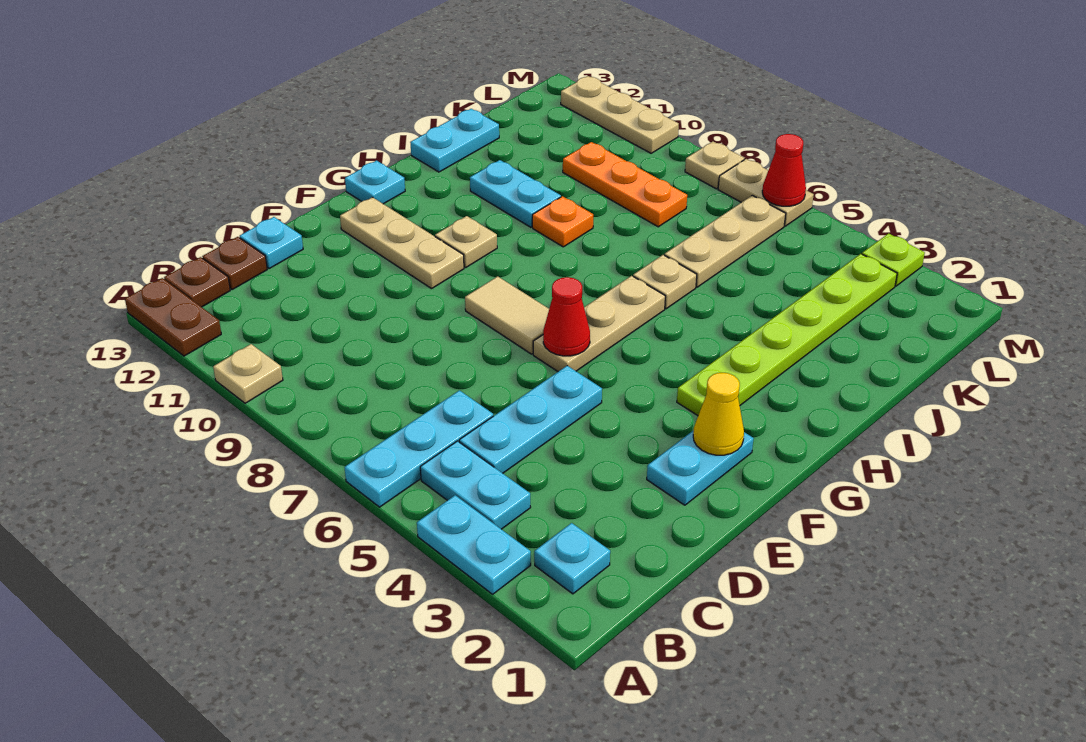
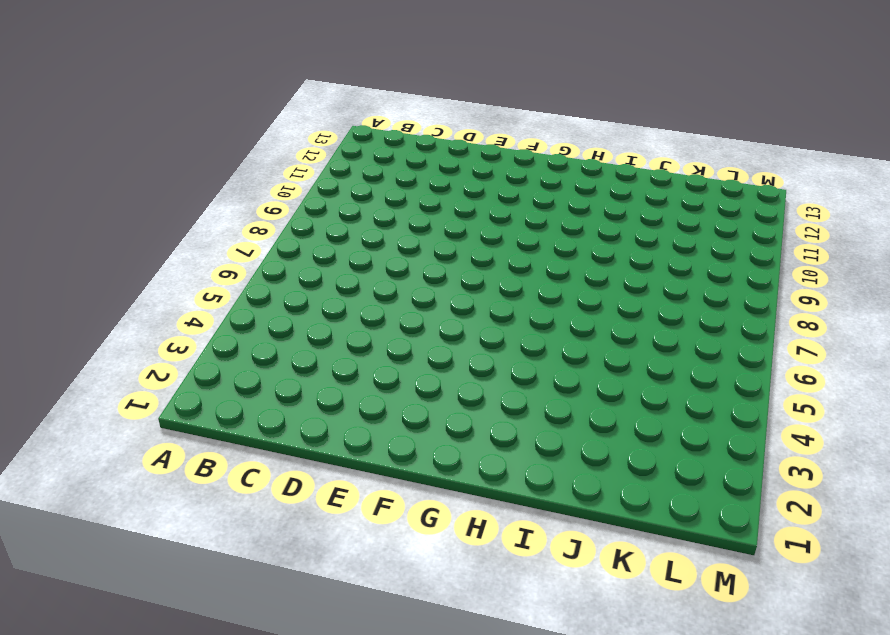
none -> cyan plate A3:A4 level 1
none -> cyan plate A6:C6 level 1
none -> tan plate A10 level 1
none -> brown plate A12:A13 level 1

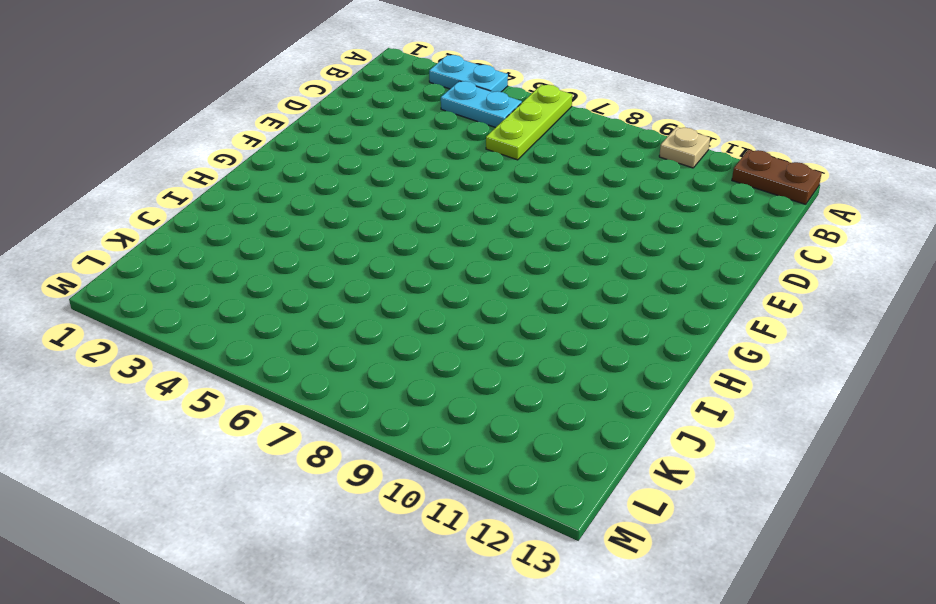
lime plate A6:C6 level 1 -> cyan plate A6:C6 level 1
none -> cyan plate B2 level 1
none -> brown plate B13 level 1
none -> cyan plate C5:E5 level 1
none -> brown plate C13 level 1

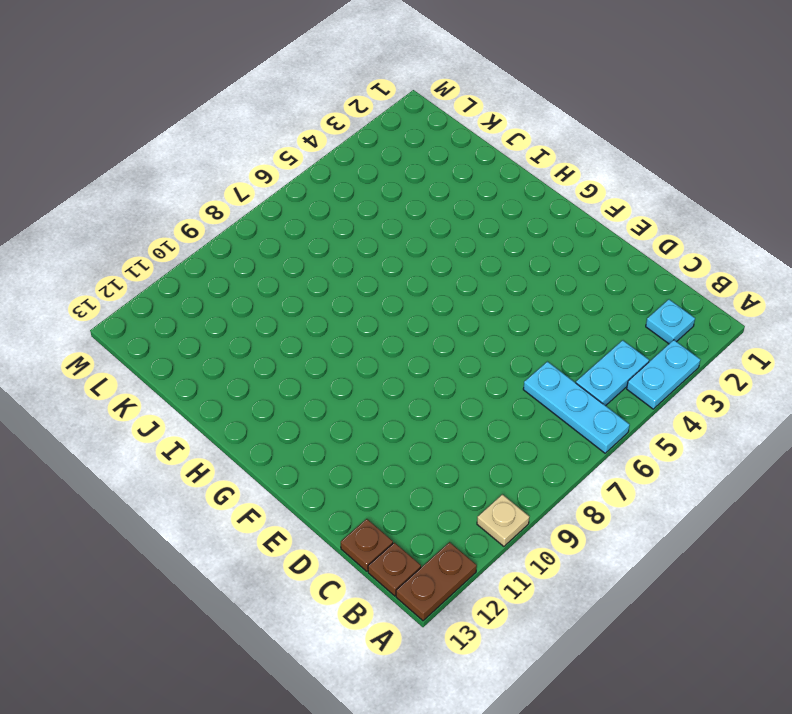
none -> cyan plate C5:E5 level 1
none -> cyan plate D13 level 1
none -> cyan plate E2:F2 level 1
none -> tan plate F6:H6 level 1

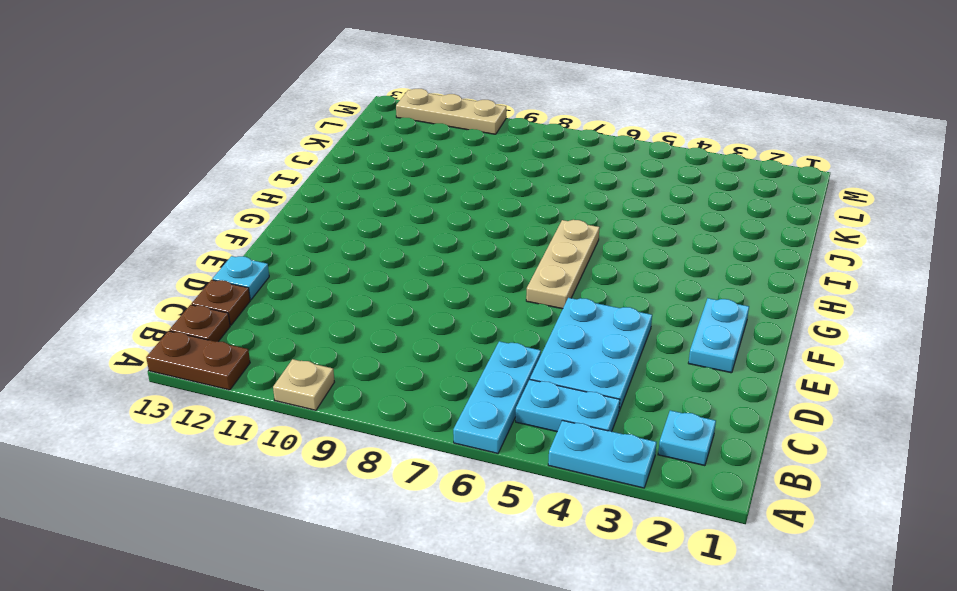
cyan plate C4:E5 level 1 -> cyan plate C5:E5 level 1
none -> tan tile F7:F8 level 1
none -> tan plate F10:F12 level 1
none -> lime plate G3:L3 level 1
none -> tan plate G10 level 1

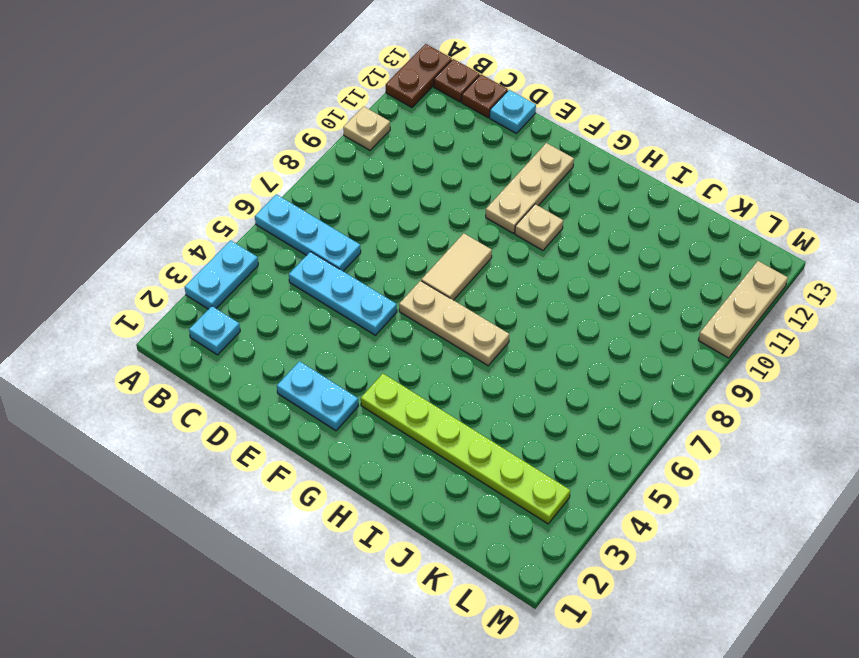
none -> cyan plate B4:B5 level 1
none -> cyan plate G13 level 1
none -> tan plate I6 level 1
none -> orange plate I9 level 1

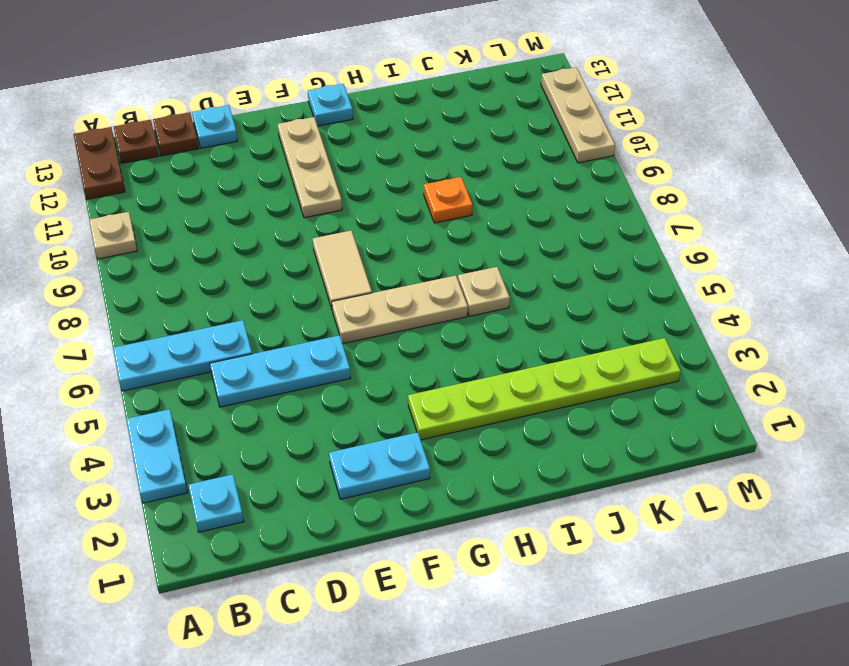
none -> cyan plate B4:B5 level 1
none -> tan plate G10 level 1
none -> cyan plate I10:I11 level 1
none -> cyan plate I13:J13 level 1

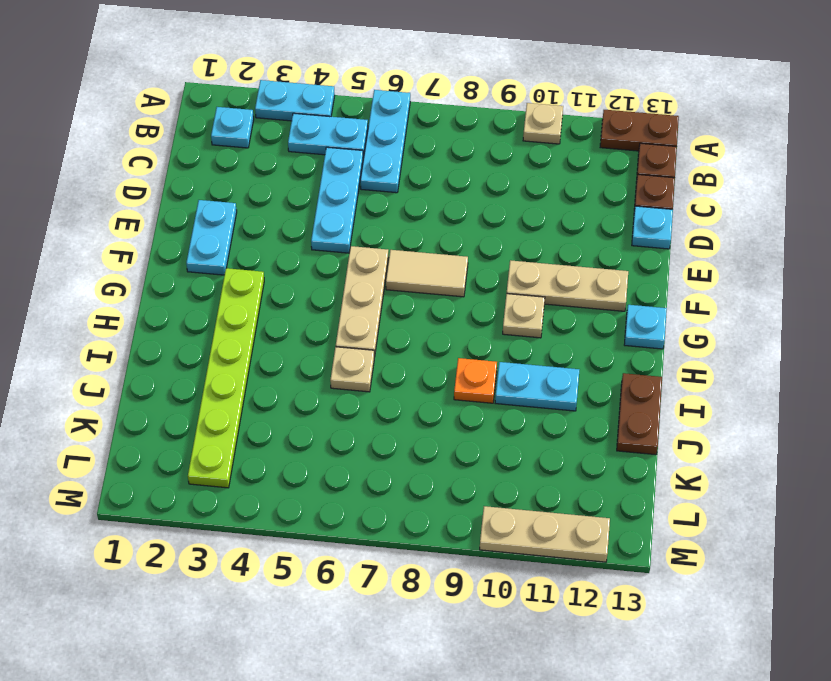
brown plate I13:J13 level 1 -> cyan plate I13:J13 level 1
none -> tan plate J6:L6 level 1
none -> orange plate K8:K10 level 1
none -> lime plate M3 level 1
none -> tan plate M6:M7 level 1

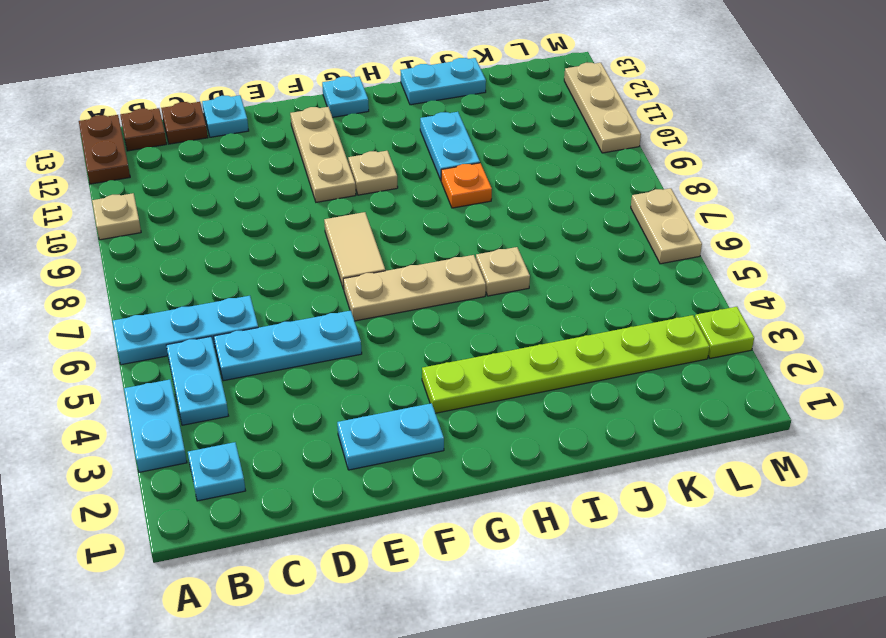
none -> tan plate J6:L6 level 1
none -> orange plate K8:K10 level 1
none -> tan plate M8 level 1
none -> yellow cone F2 level 2

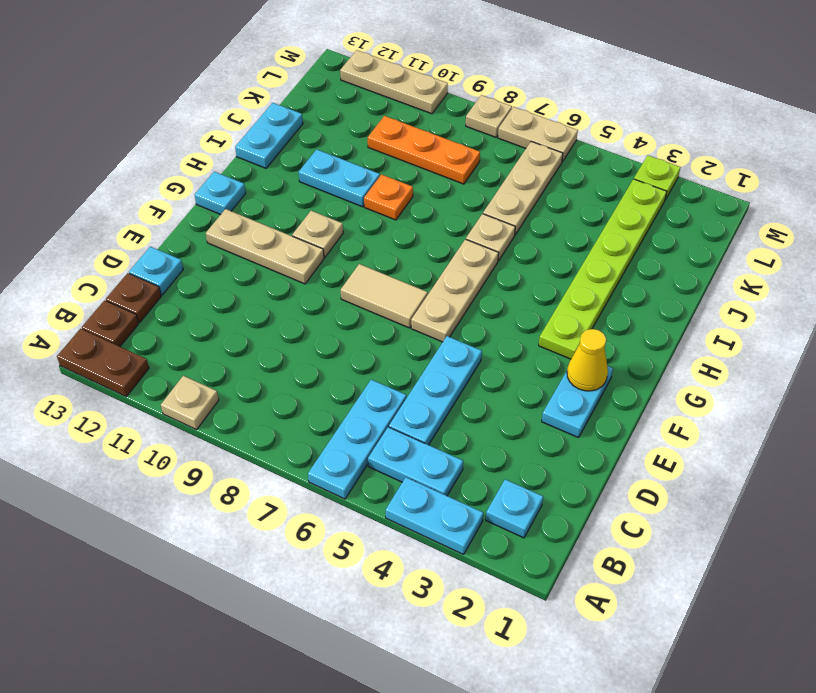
none -> red cone F6 level 2
none -> red cone M6 level 2

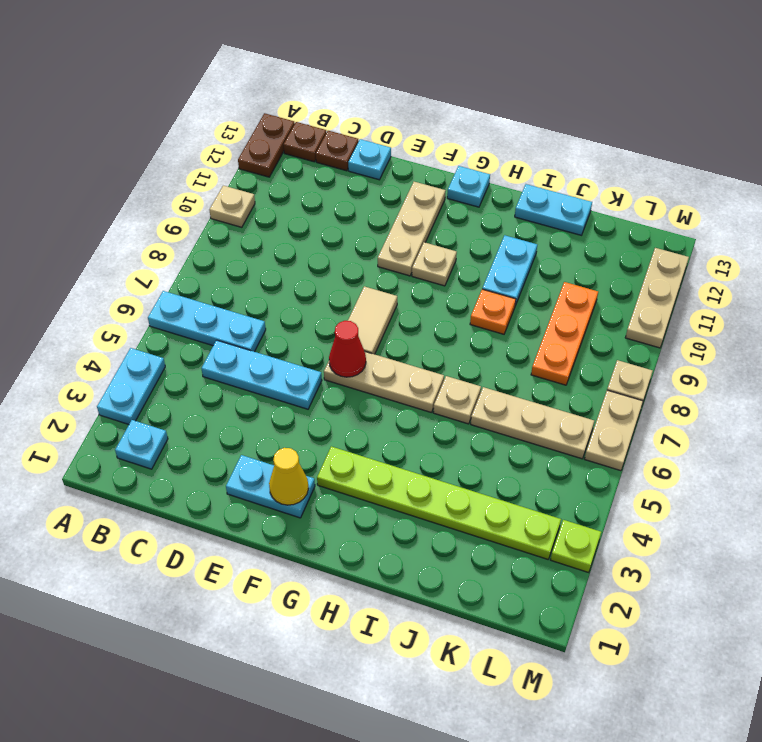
none -> cyan plate B4:B5 level 1
none -> red cone M6 level 2

